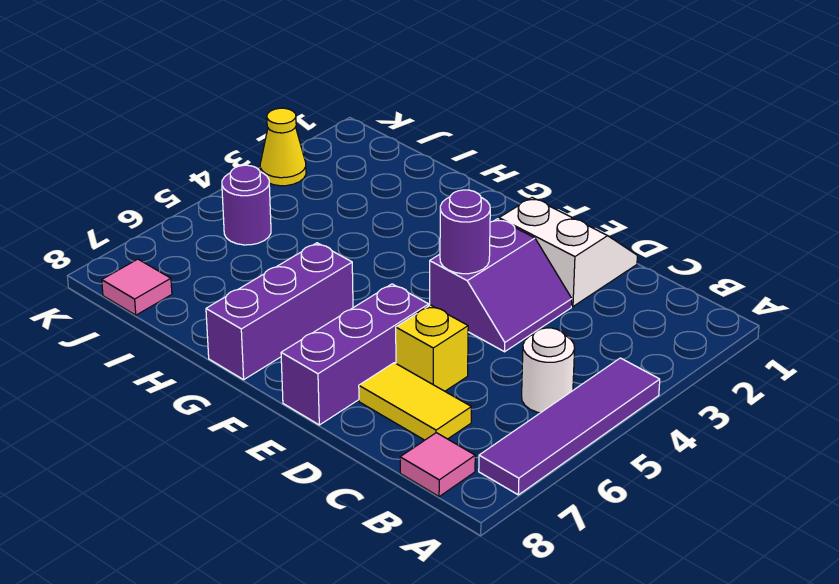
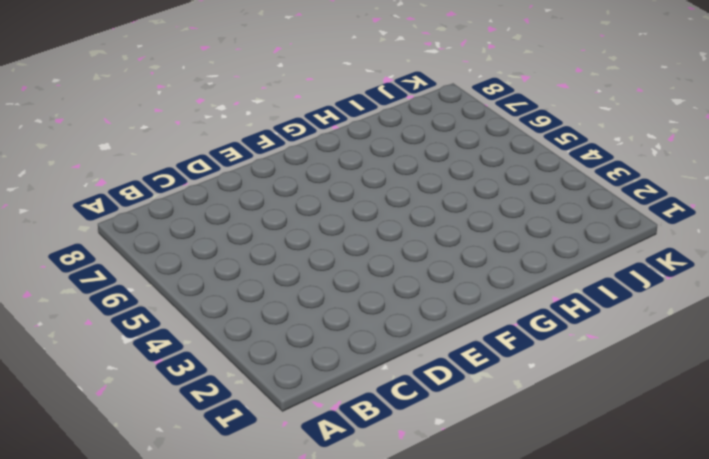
none -> purple tile A4:A7 level 1
none -> white round brick B5 level 1
none -> pink tile B8 level 1

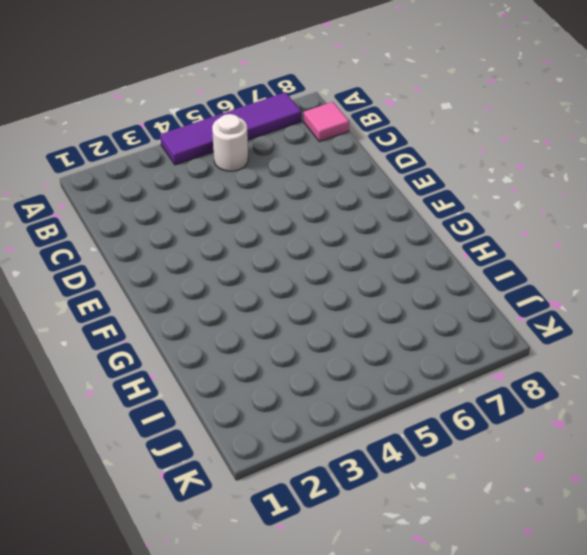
none -> yellow tile C7:D7 level 1
none -> white slope D1:E2 level 1 top 2
none -> purple slope D3:E4 level 1 top E

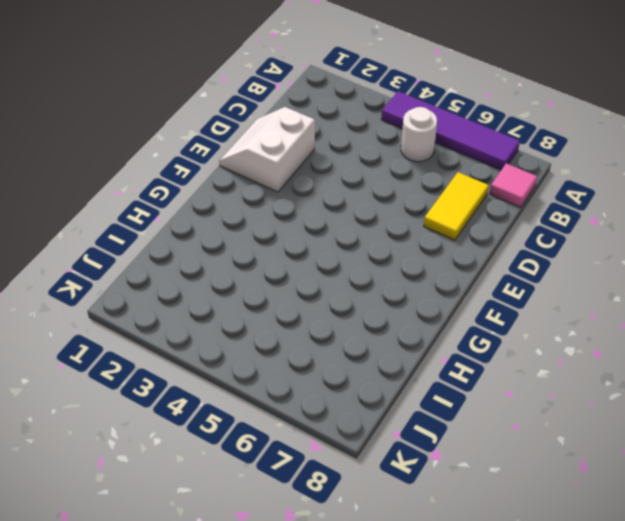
none -> purple slope D3:E4 level 1 top E
none -> yellow brick D6 level 1
none -> purple brick E6:E8 level 1

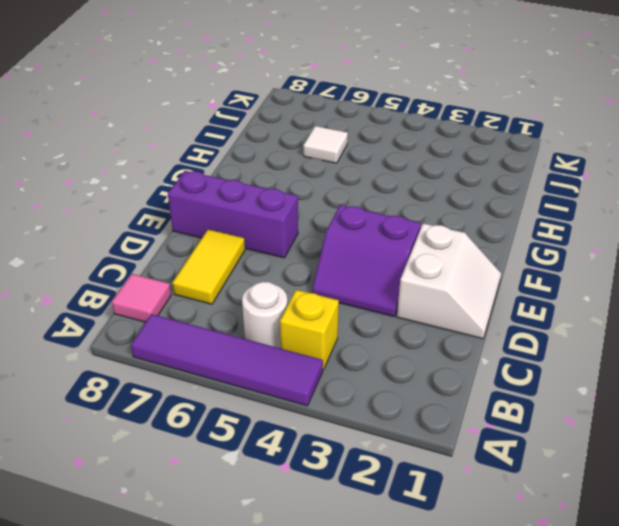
yellow brick B4 level 1 -> yellow brick D6 level 1
white tile I6 level 1 -> none
none -> purple brick G6:G8 level 1
none -> purple round brick J5 level 1
none -> pink tile J8 level 1

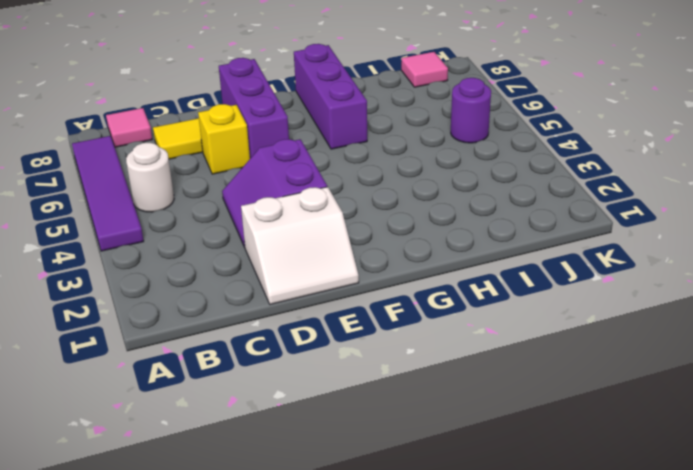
none -> yellow cone K3 level 1
none -> purple round brick E4 level 2

